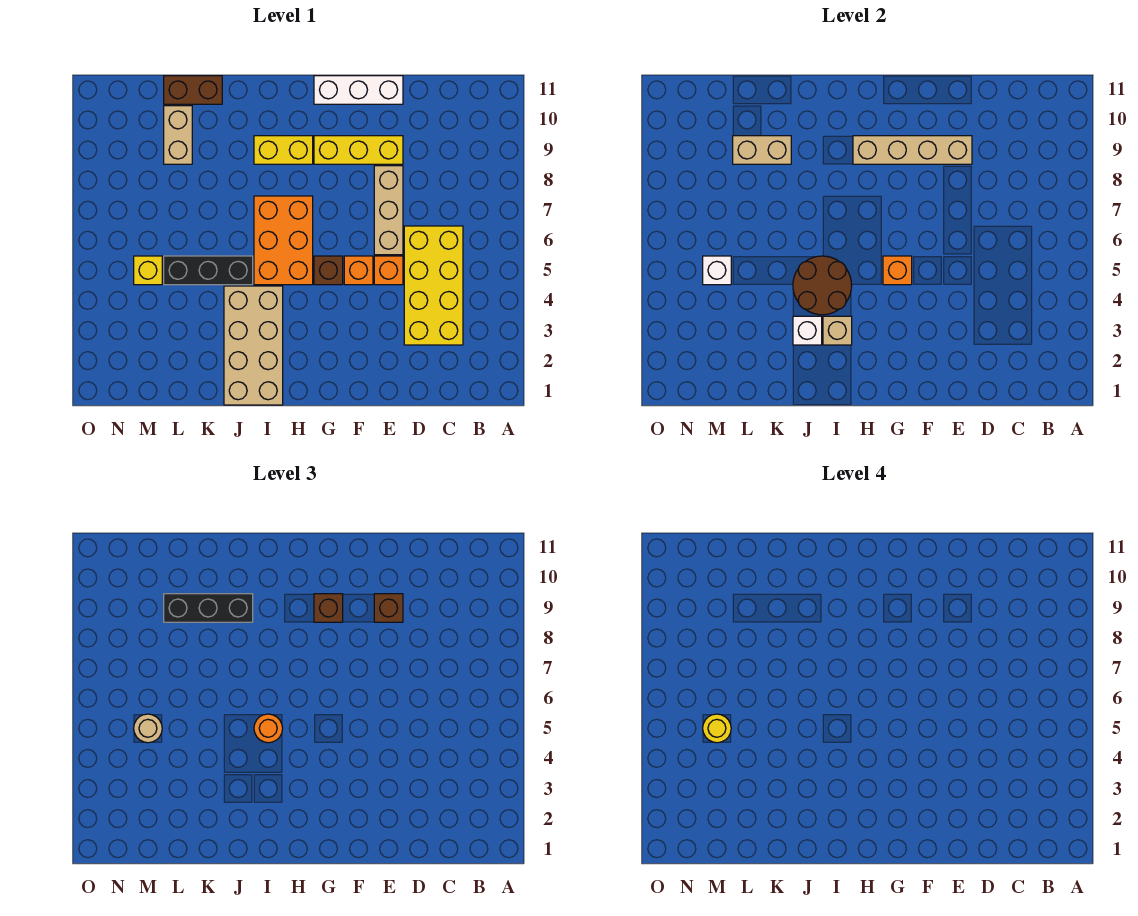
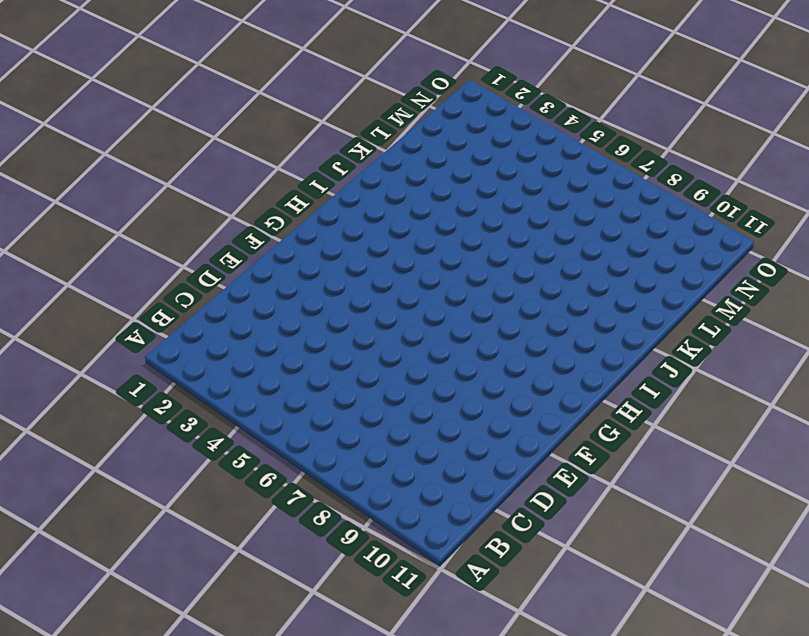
none -> yellow brick C3:D6 level 1
none -> orange brick E5 level 1
none -> tan brick E6:E8 level 1

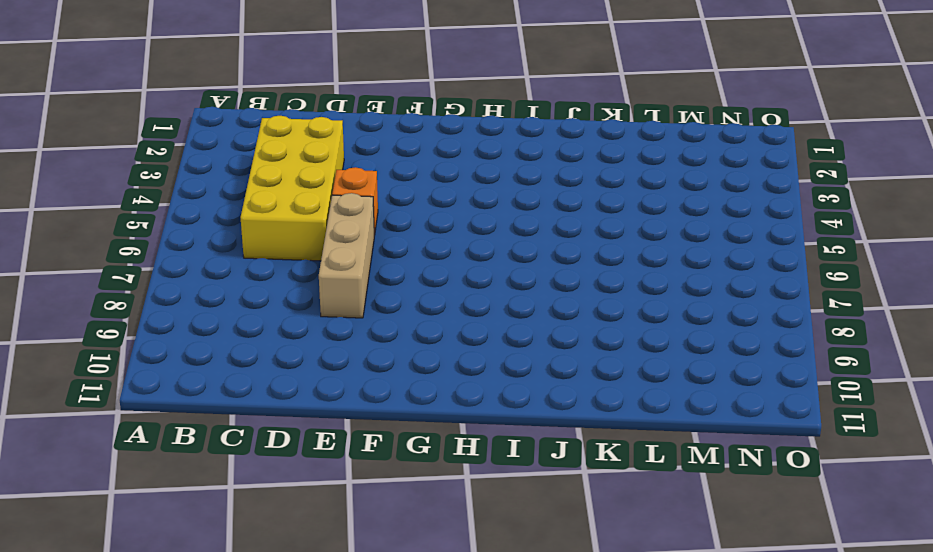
none -> yellow brick E9:G9 level 1
none -> white brick E11:G11 level 1
none -> orange brick F5 level 1

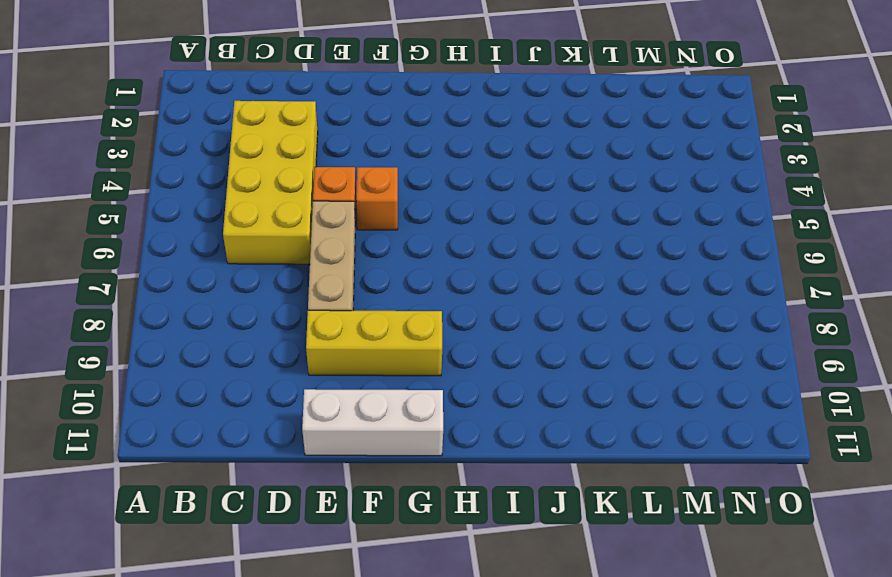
none -> brown brick G5 level 1
none -> orange brick H5:I7 level 1
none -> yellow brick H9:I9 level 1

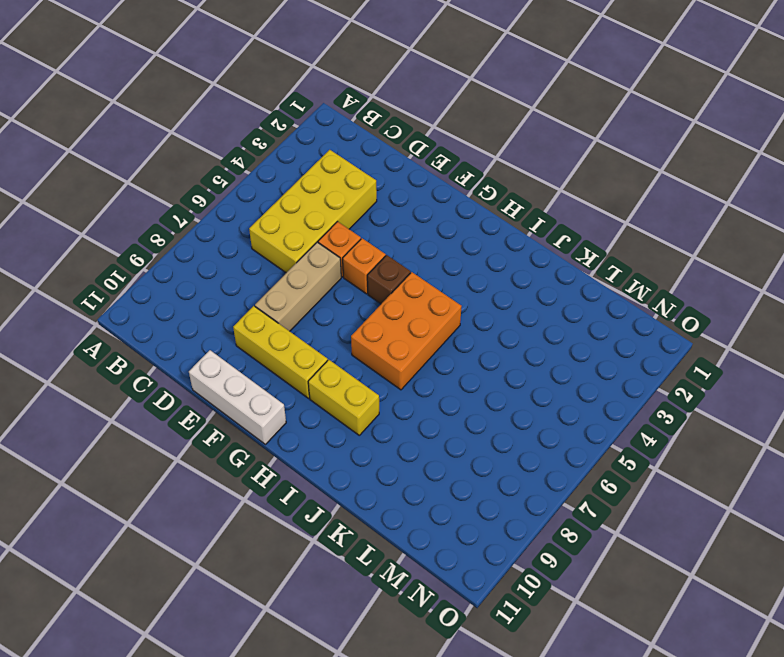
none -> tan brick I1:J4 level 1
none -> black brick J5:L5 level 1
none -> brown brick K11:L11 level 1

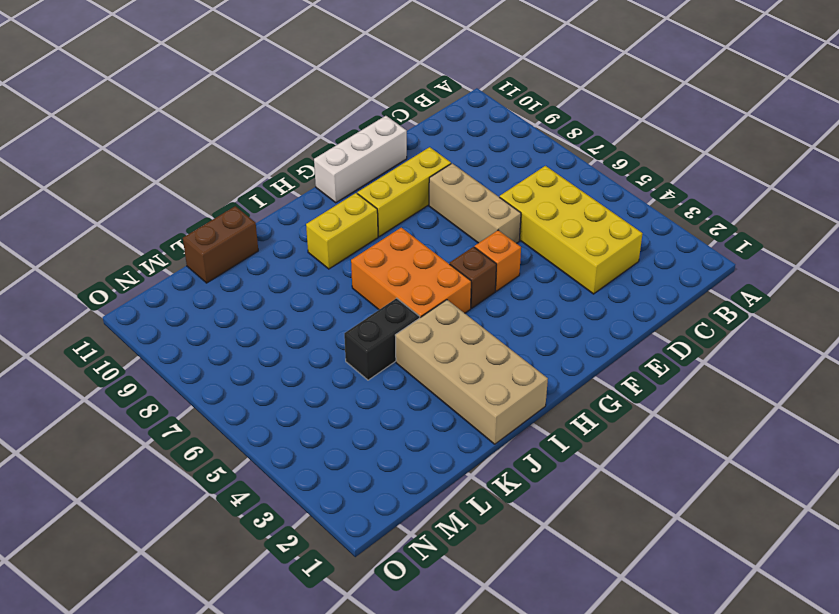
black brick J5:K5 level 1 -> black brick J5:L5 level 1
none -> orange brick E5 level 1
none -> tan brick L9:L10 level 1
none -> yellow brick M5 level 1

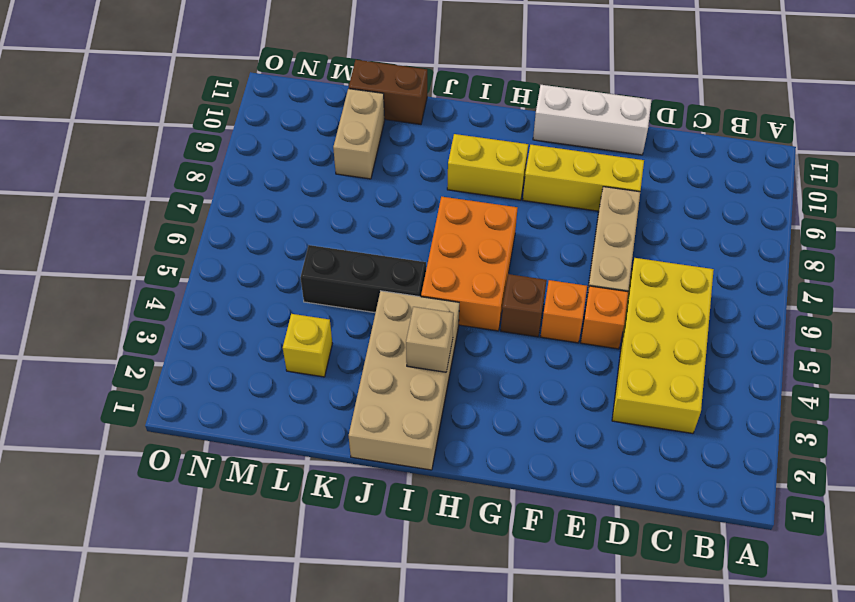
yellow brick L3 level 1 -> yellow brick M5 level 1
none -> tan brick E9:H9 level 2
none -> orange brick G5 level 2
none -> brown round brick I4:J5 level 2

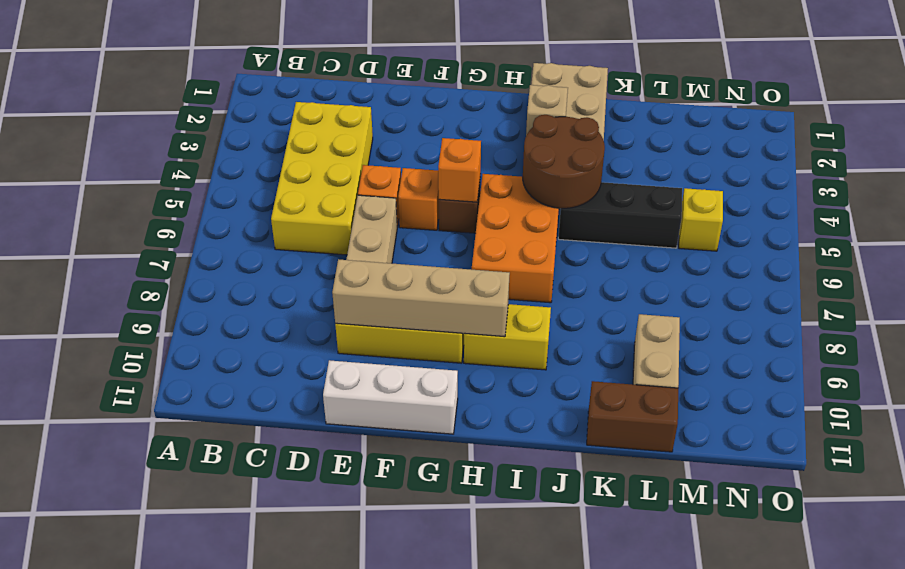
none -> white brick J3 level 2
none -> tan brick K9:L9 level 2
none -> white brick M5 level 2

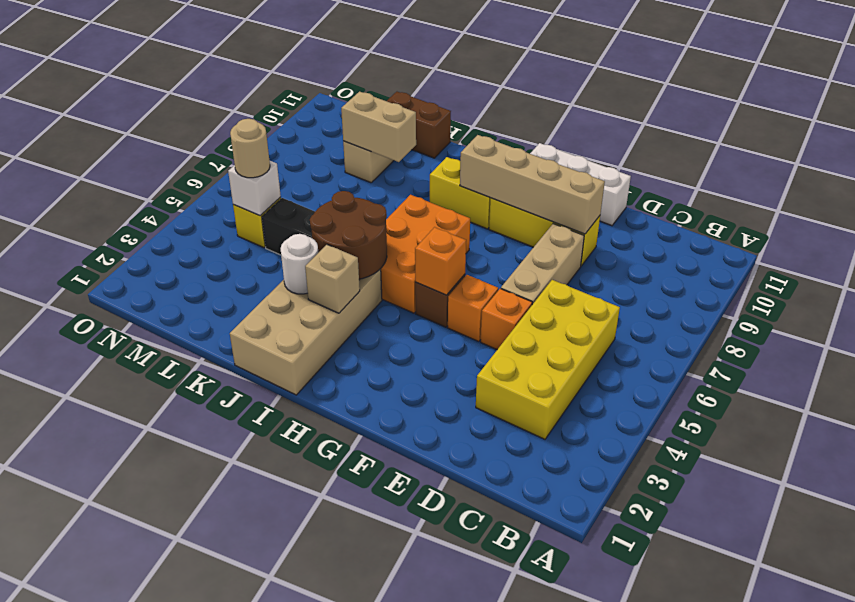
white round brick J3 level 2 -> white brick J3 level 2
none -> brown brick E9 level 3
none -> brown brick G9 level 3
none -> orange round brick I5 level 3

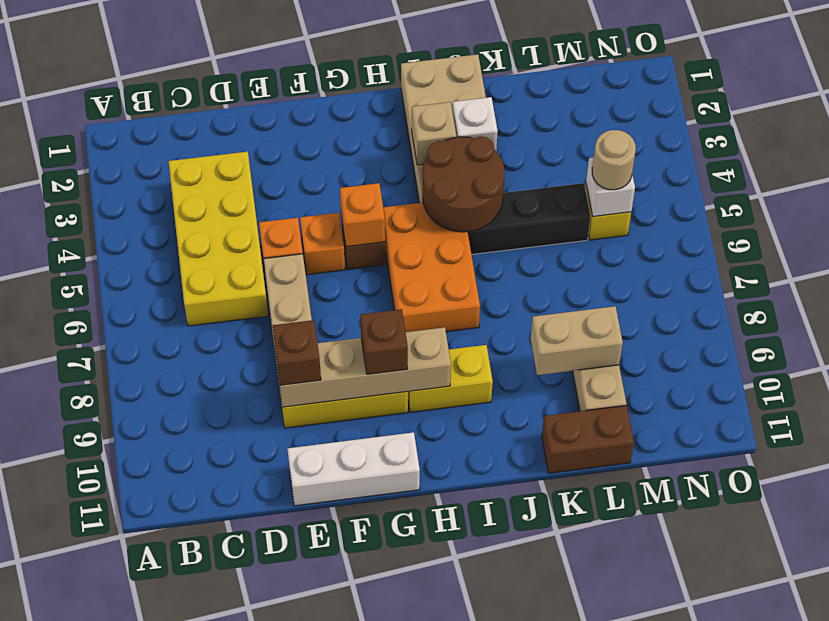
none -> orange round brick I5 level 3
none -> black brick J9:L9 level 3
none -> yellow round brick M5 level 4

